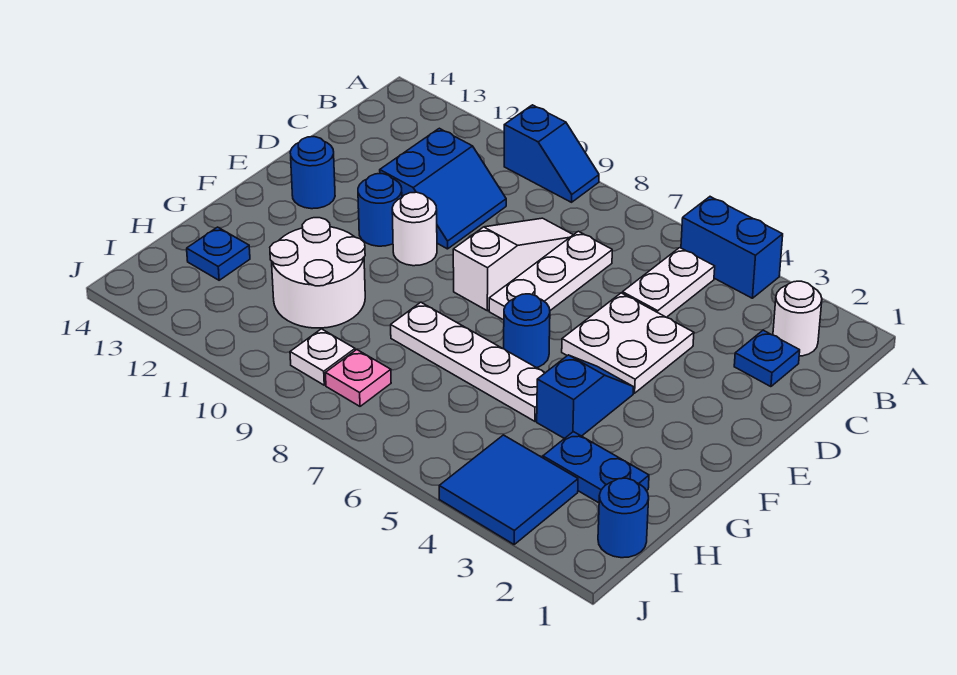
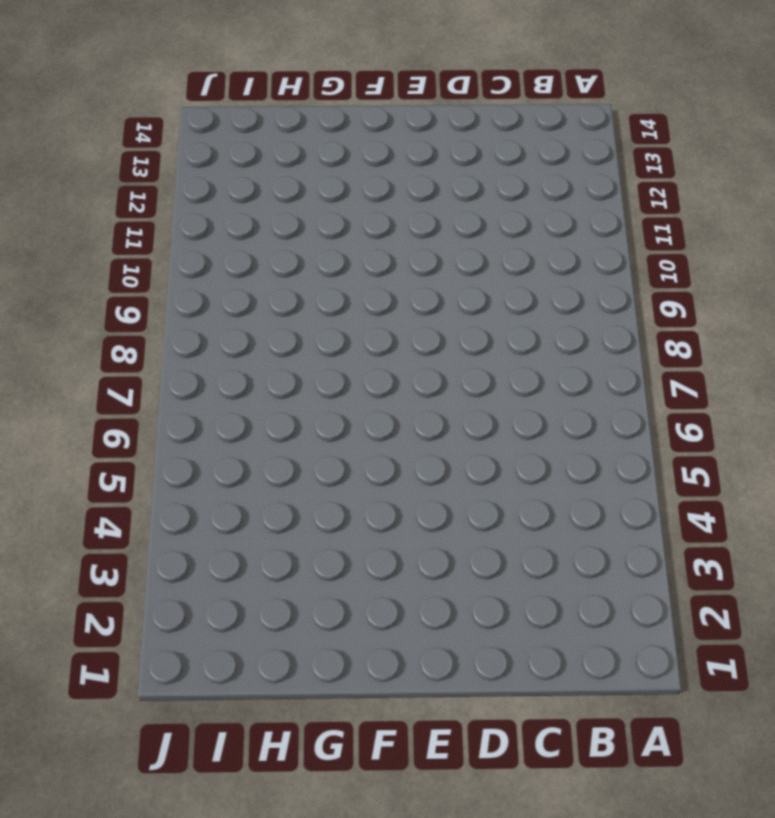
none -> blue brick A4:A5 level 1
none -> blue slope A9:A10 level 1 top 10
none -> white round brick B2 level 1

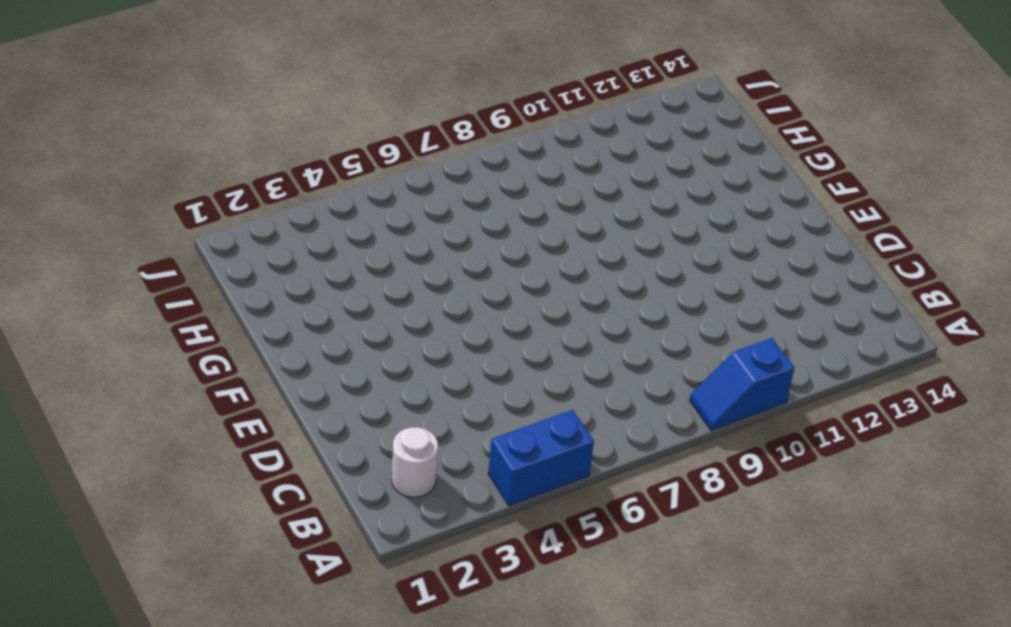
none -> white plate B5:C5 level 1
none -> blue plate C2 level 1
none -> white plate C7:E7 level 1

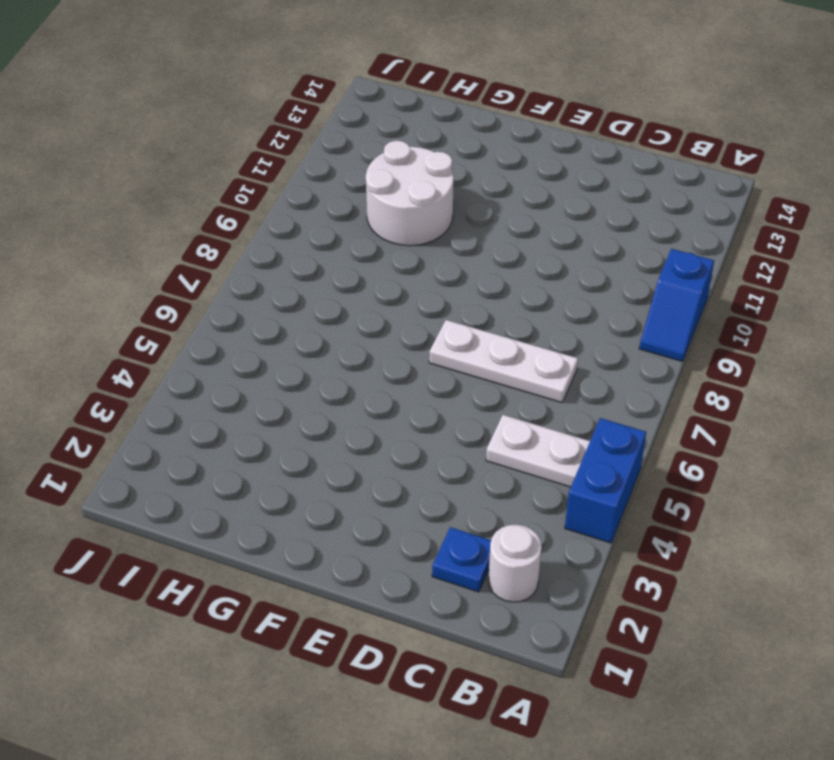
none -> white slope C8:E8 level 1 top E
none -> blue slope C10:D11 level 1 top 11
none -> white plate D4:E5 level 1

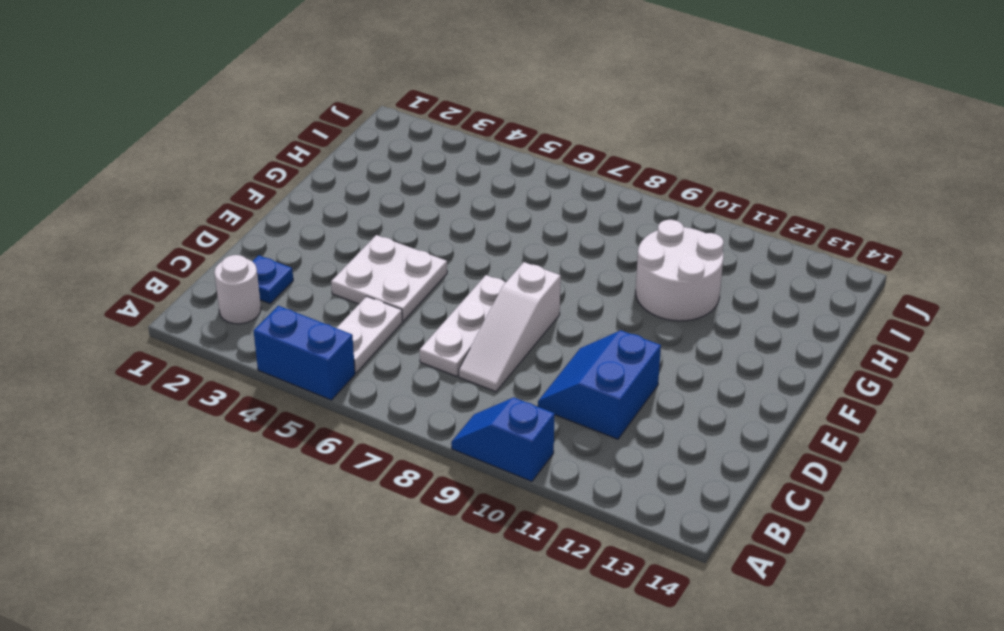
none -> white round brick E10 level 1
none -> blue round brick E11 level 1
none -> blue round brick E13 level 1

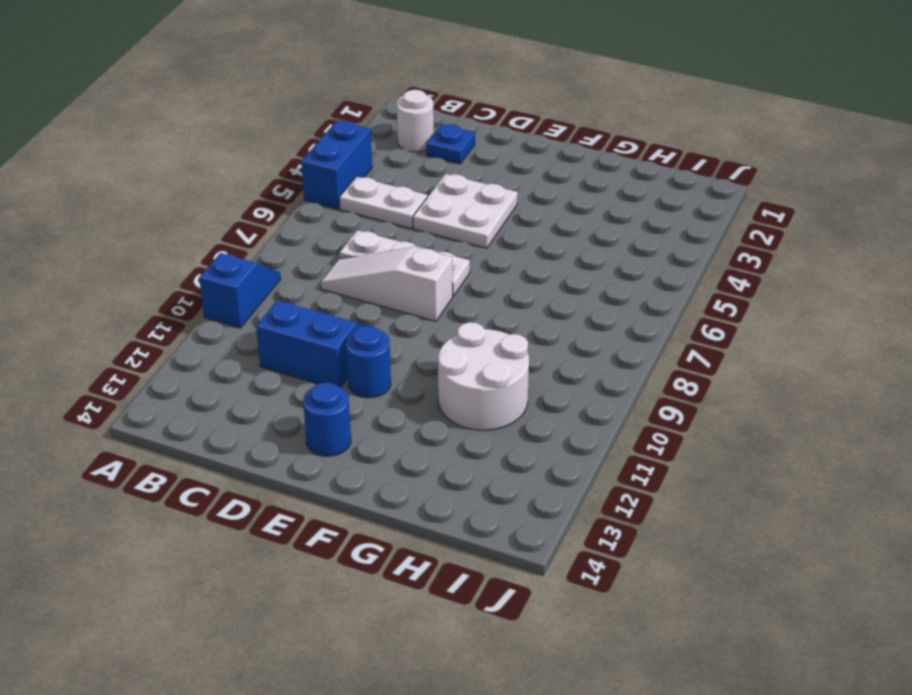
none -> white round brick E10 level 1
none -> blue slope F4:G4 level 1 top G
none -> blue round brick F6 level 1

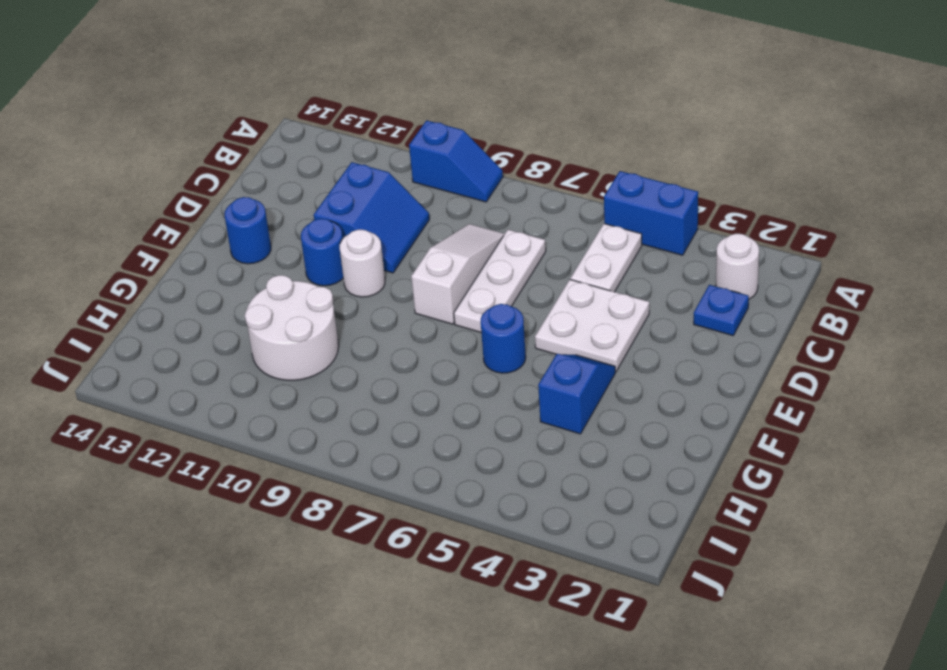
none -> white plate G5:G8 level 1
none -> blue plate H2:H3 level 1
none -> blue plate H13 level 1

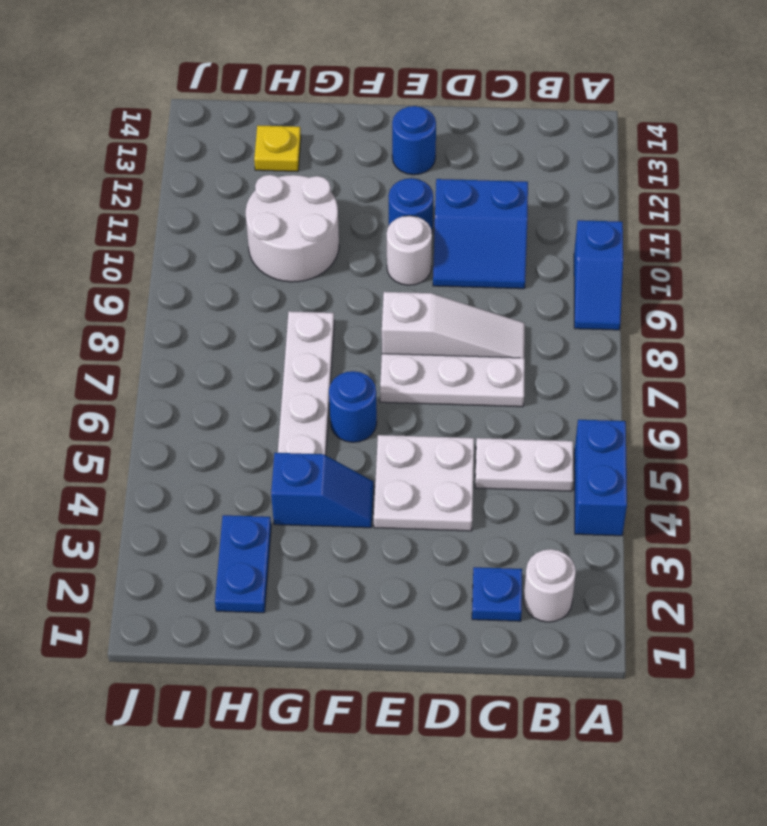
yellow plate H13 level 1 -> blue plate H13 level 1
none -> blue round brick I1 level 1
none -> blue tile I3:J4 level 1
none -> pink plate I8 level 1

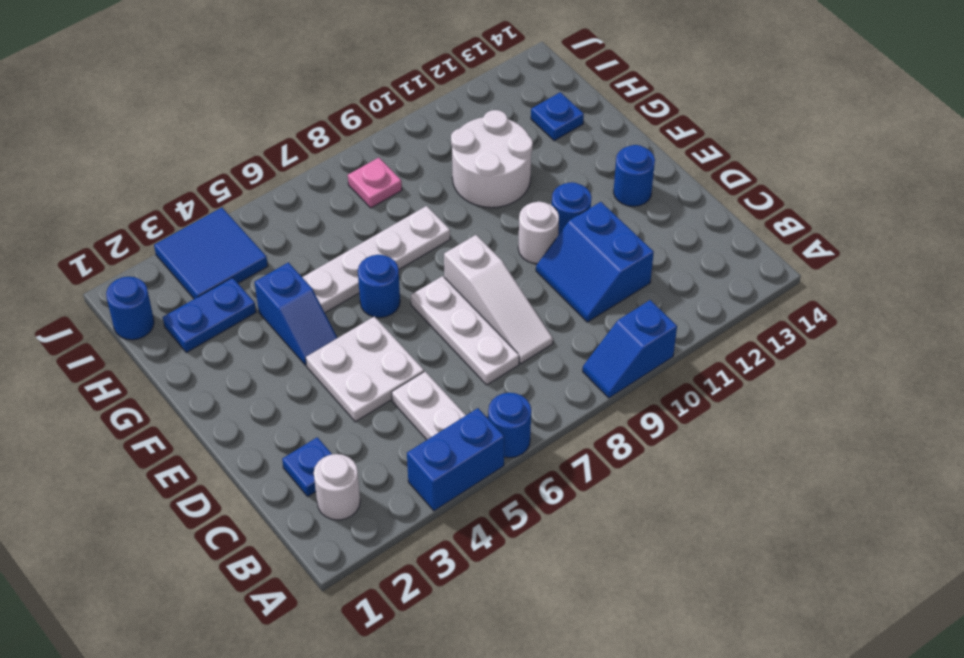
blue round brick A6 level 1 -> none
none -> white plate I9 level 1

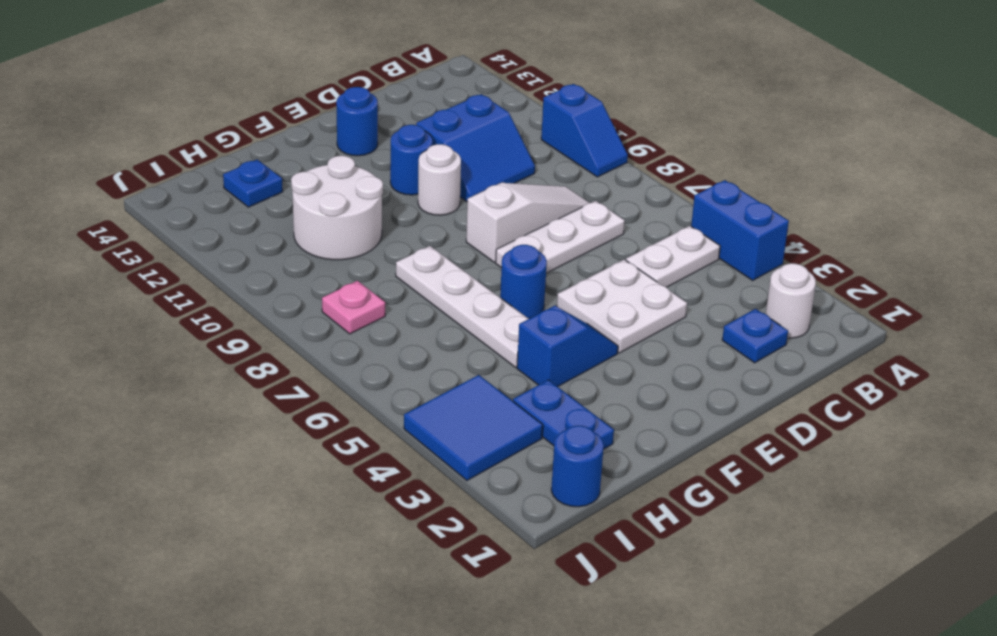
none -> white plate I9 level 1

